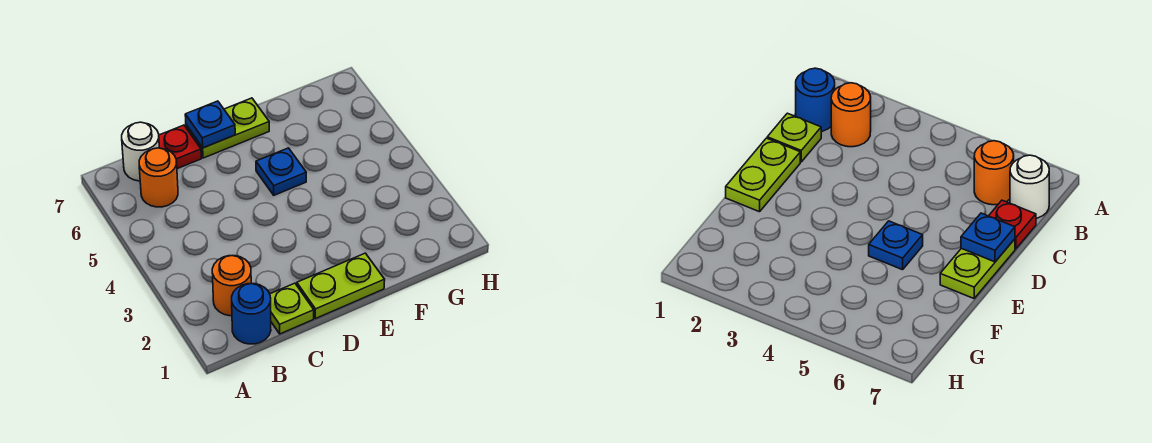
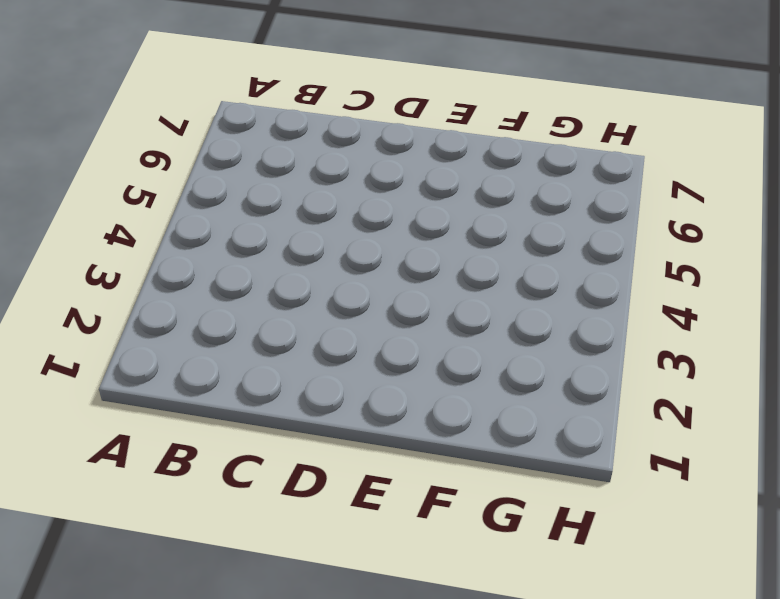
none -> blue round brick B1 level 1
none -> orange round brick B2 level 1

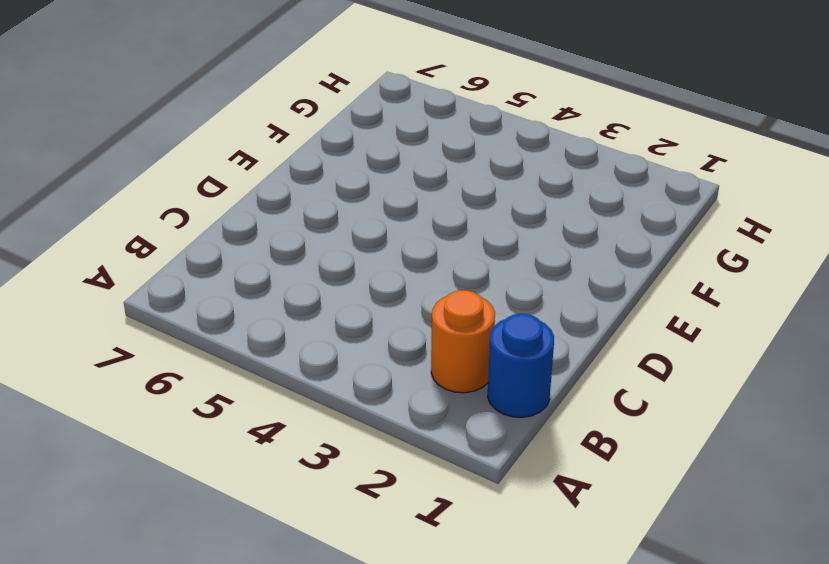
none -> orange round brick B6 level 1
none -> white round brick B7 level 1

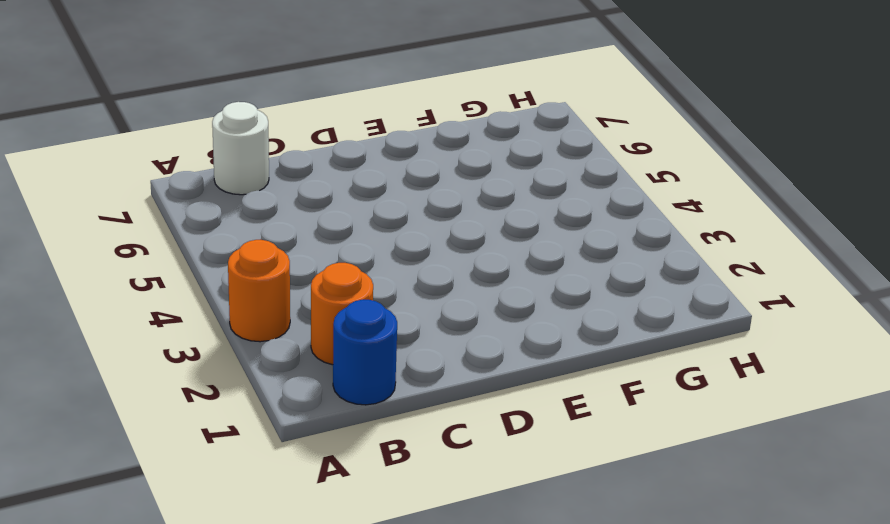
orange round brick A3 level 1 -> orange round brick B6 level 1
none -> lime plate C1 level 1
none -> red plate C7 level 1

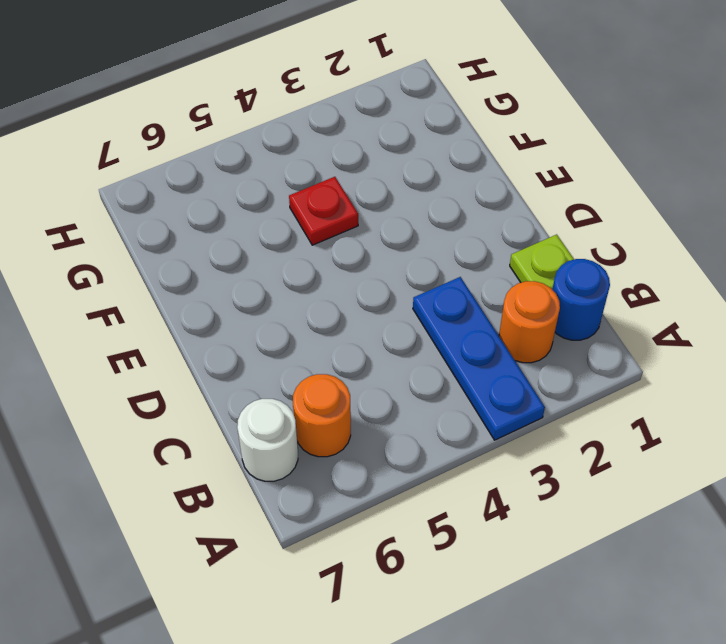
blue plate A3:C3 level 1 -> none
red plate F4 level 1 -> red plate C7 level 1
none -> lime plate D1:E1 level 1
none -> lime plate D7:E7 level 1

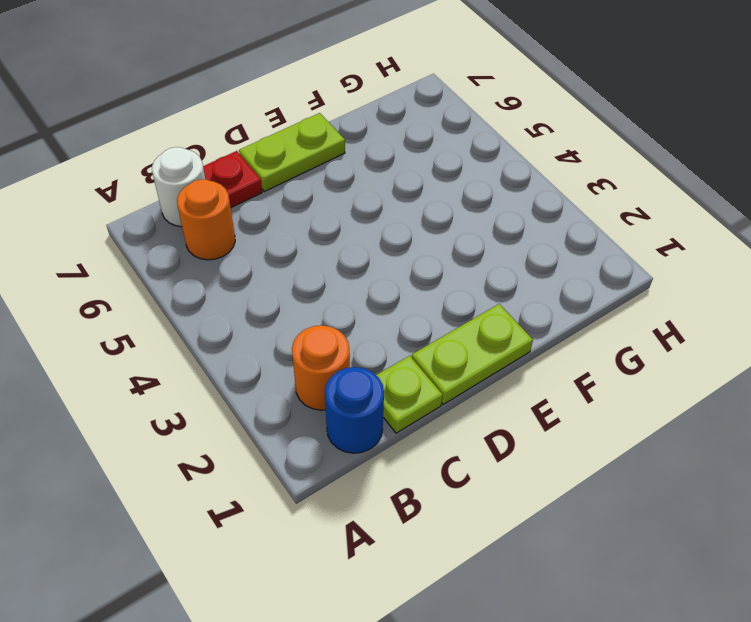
none -> blue plate E5 level 1
none -> blue plate D7 level 2

